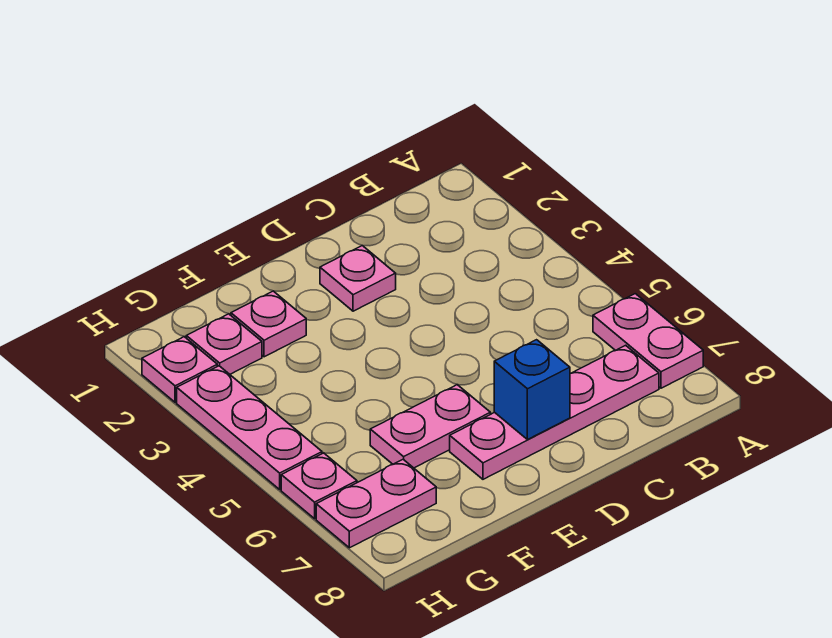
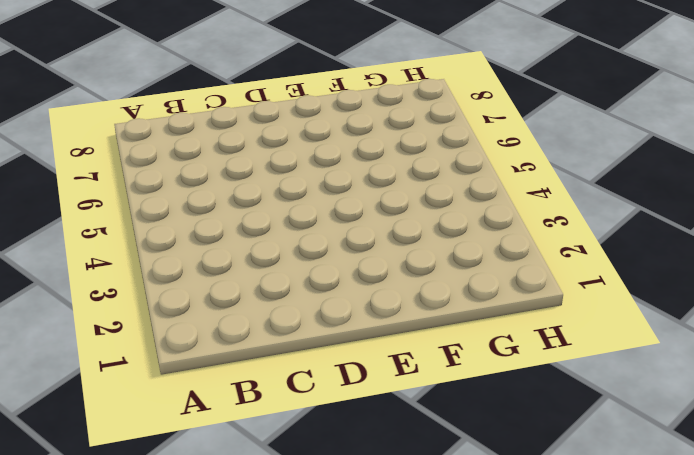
none -> pink plate A6:A7 level 1
none -> pink plate B7:E7 level 1

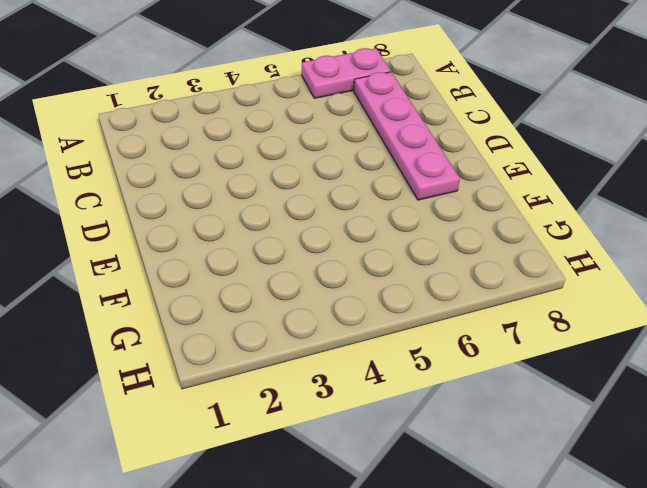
none -> pink plate D2 level 1
none -> pink plate E6:F6 level 1

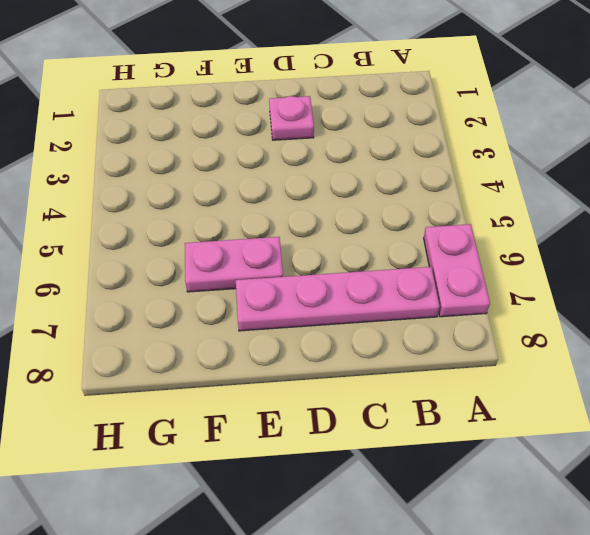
none -> pink plate F2 level 1
none -> pink plate G2 level 1

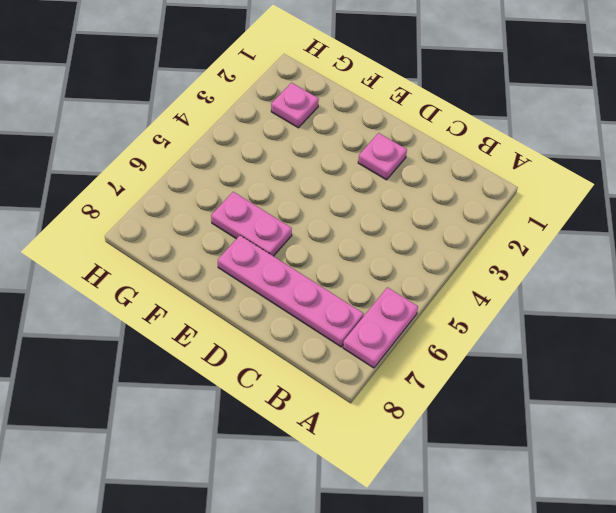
none -> pink plate F2 level 1
none -> pink plate G7:H7 level 1

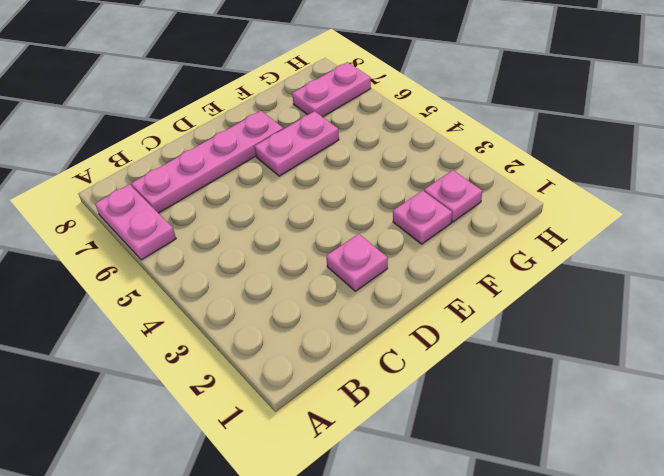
none -> pink plate H2 level 1
none -> pink plate H3:H5 level 1

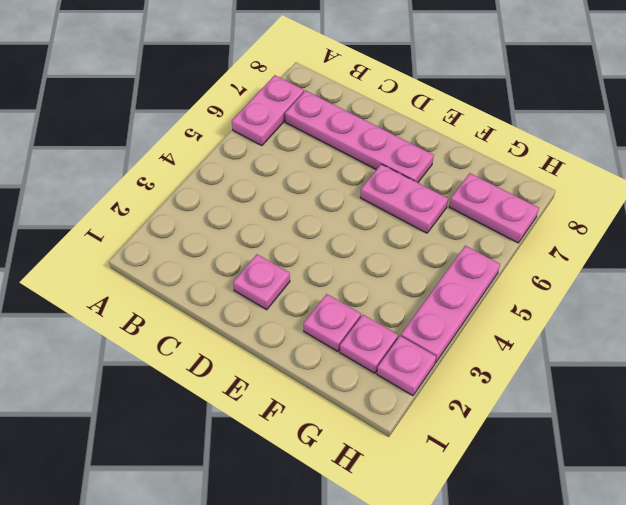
none -> pink plate H6 level 1
none -> blue brick D7 level 2

